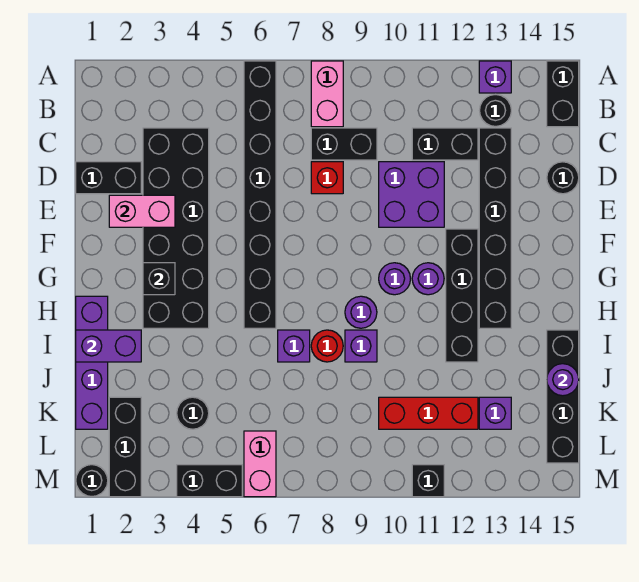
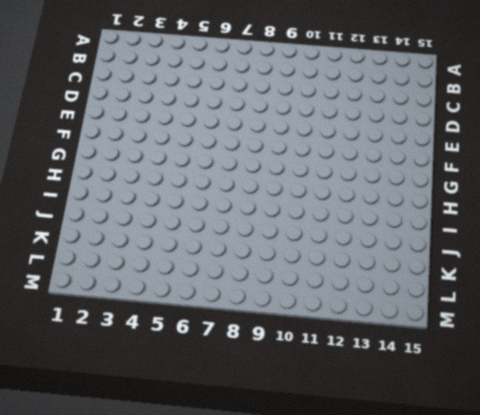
none -> black brick A6:H6 level 1
none -> pink brick A8:B8 level 1
none -> purple brick A13 level 1
none -> black brick A15:B15 level 1

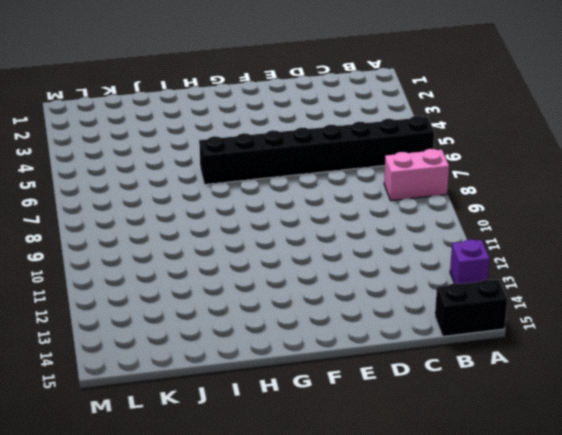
none -> black round brick B13 level 1
none -> black brick C3:H4 level 1
none -> black brick C8:C9 level 1
none -> black brick C11:C12 level 1

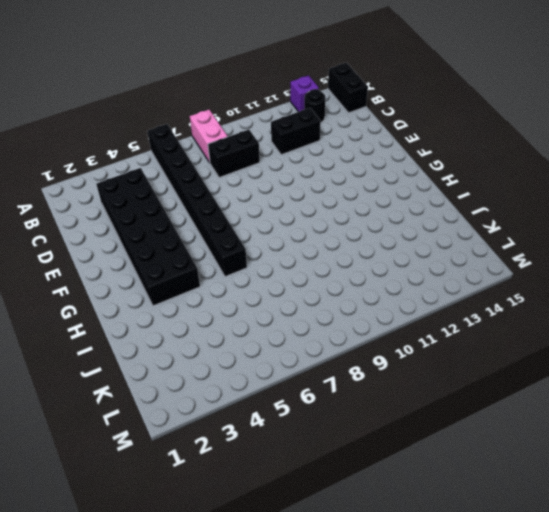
none -> black brick C13:H13 level 1
none -> black brick D1:D2 level 1
none -> red brick D8 level 1
none -> purple brick D10:E11 level 1

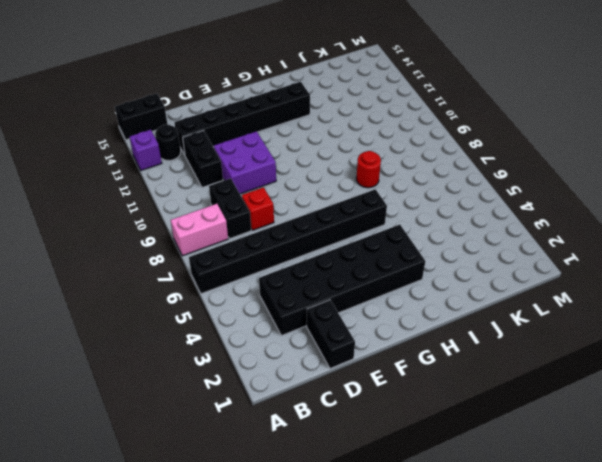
none -> black round brick D15 level 1
none -> black brick F12:I12 level 1
none -> purple round brick G10 level 1
none -> purple round brick G11 level 1

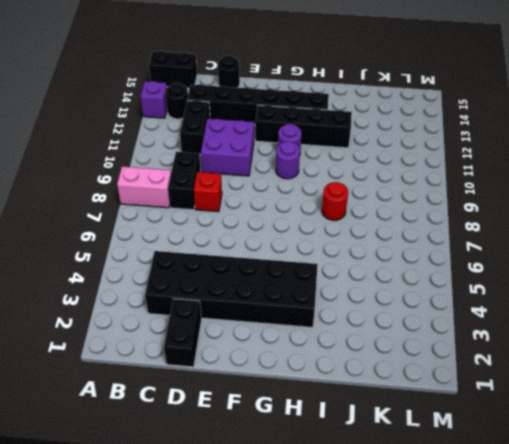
none -> black brick A6:H6 level 1
none -> purple brick H1:K1 level 1
none -> purple round brick H9 level 1
none -> purple brick I7 level 1

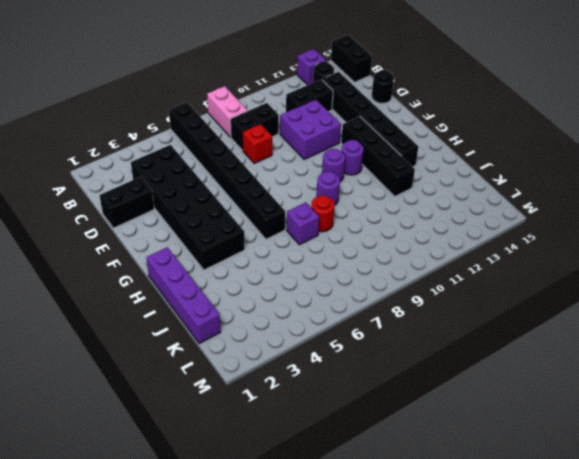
none -> purple brick I9 level 1
none -> black brick I15:L15 level 1
none -> black brick K2:M2 level 1
none -> black round brick K4 level 1

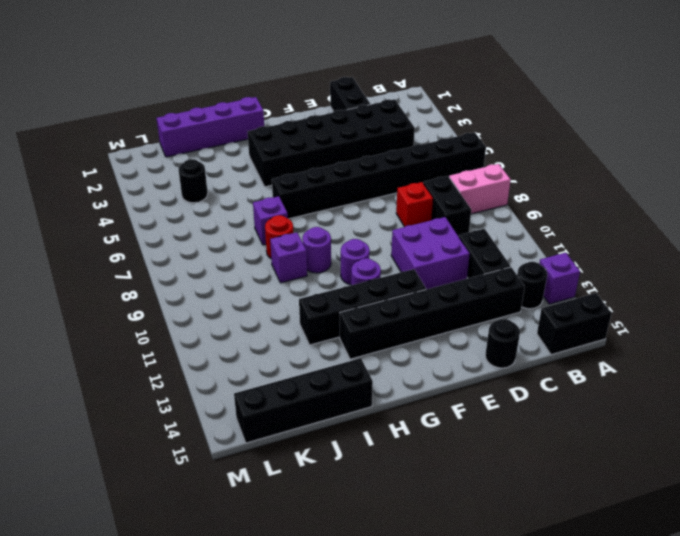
none -> black brick K2:M2 level 1
none -> red brick K10:K12 level 1
none -> purple brick K13 level 1
none -> pink brick L6:M6 level 1

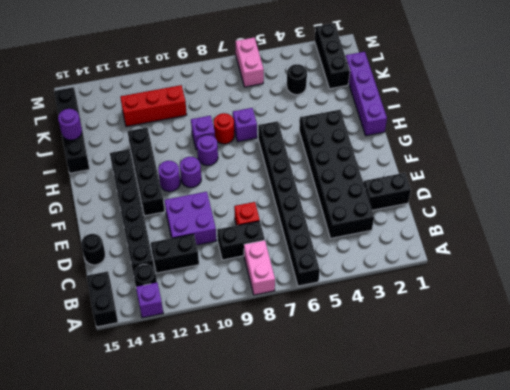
none -> purple brick K13 level 1
none -> black round brick M1 level 1
none -> black brick M4:M5 level 1
none -> black brick M11 level 1

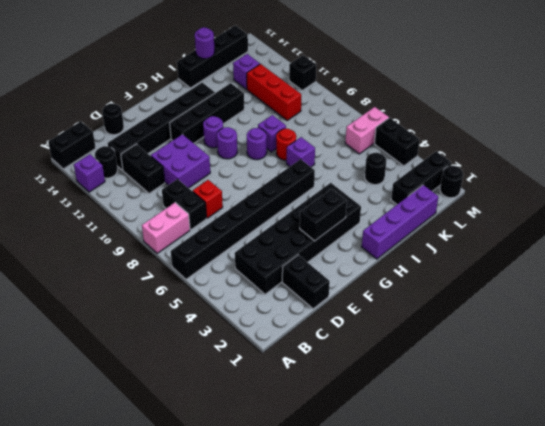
black brick F3:G3 level 2 -> black brick G3 level 2
none -> pink brick E2:E3 level 2
none -> purple brick I1:I2 level 2

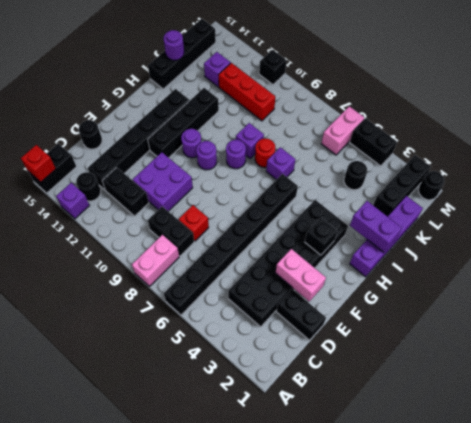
red brick A15 level 2 -> none

